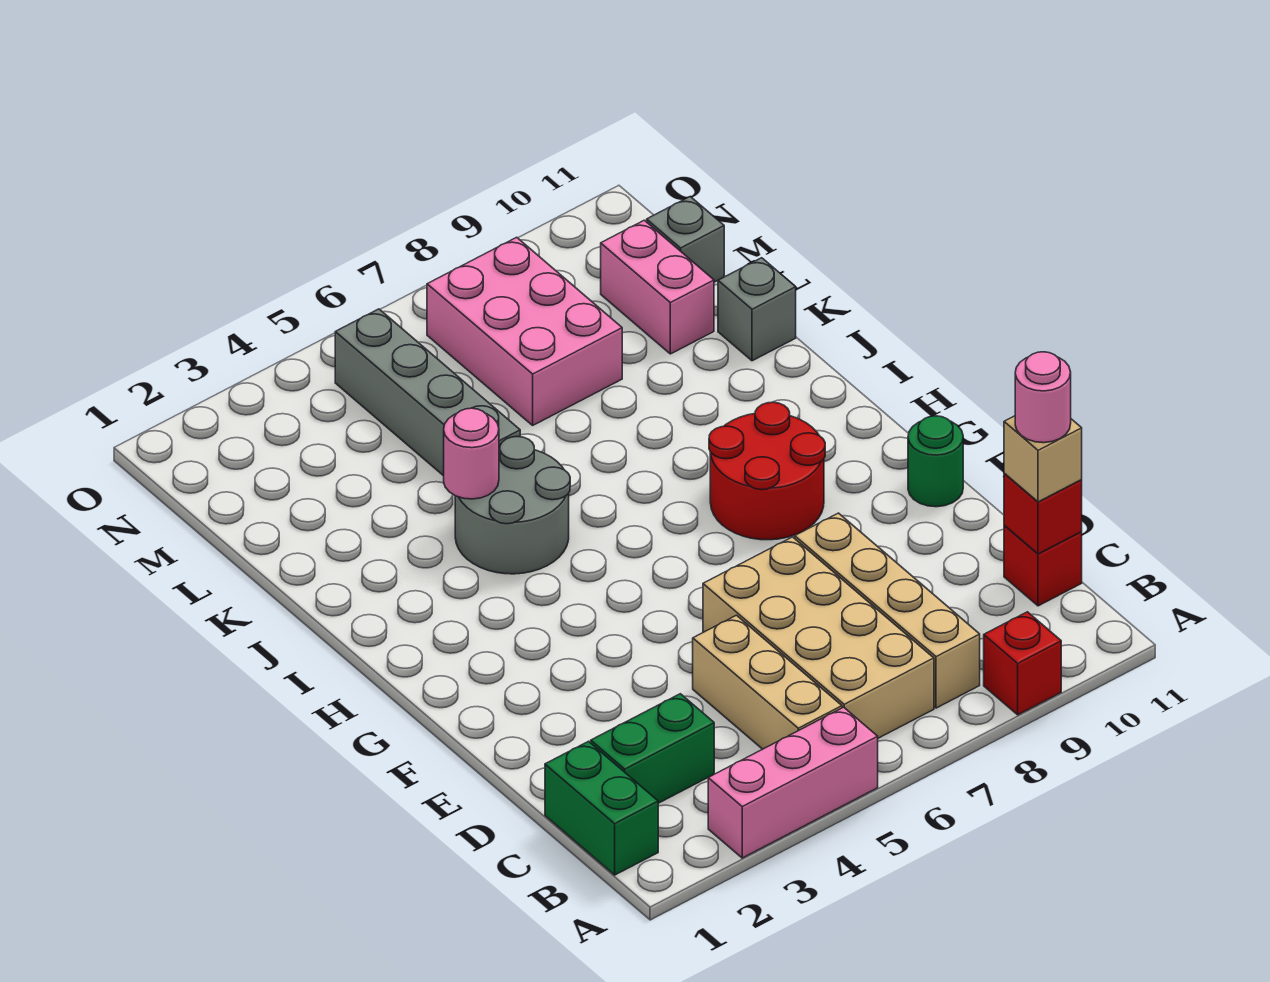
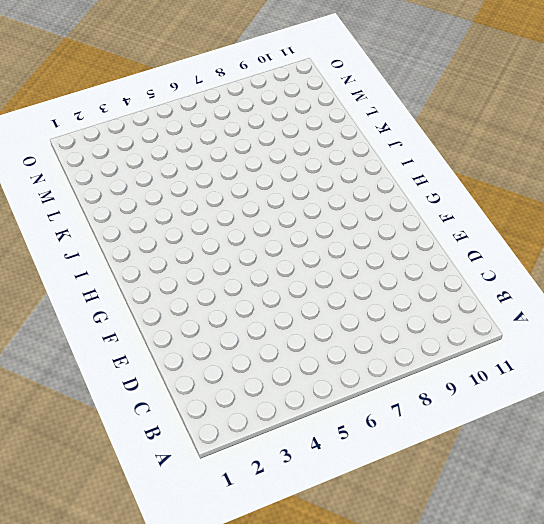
none -> pink brick A3:A5 level 1
none -> red brick A9 level 1
none -> green brick B1:C1 level 1

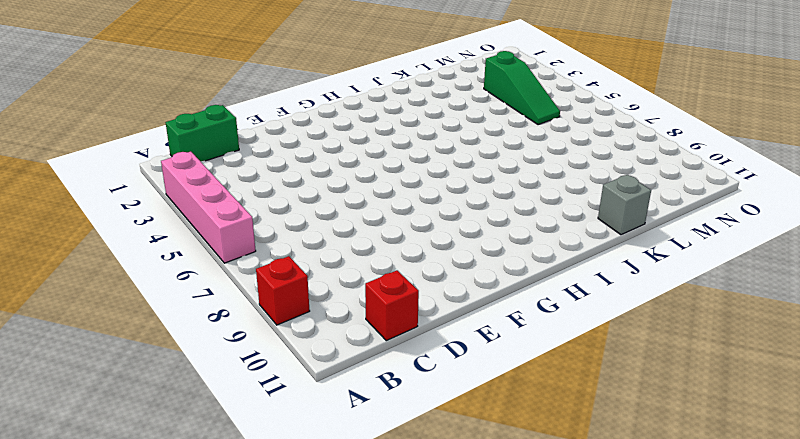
pink brick A3:A6 level 1 -> pink brick A3:A5 level 1
green slope M3:M5 level 1 top 3 -> grey brick K5:N5 level 1
none -> tan brick B5:D5 level 1
none -> tan brick B6:E7 level 1
none -> tan brick B8:E8 level 1

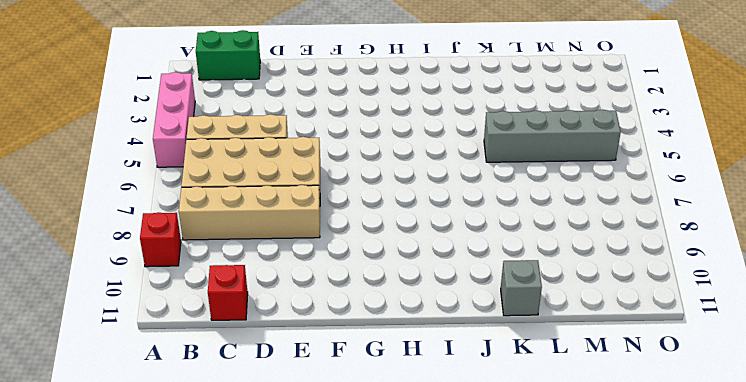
none -> green brick C2:C3 level 1
none -> green round brick F11 level 1
none -> red round brick G8:H9 level 1

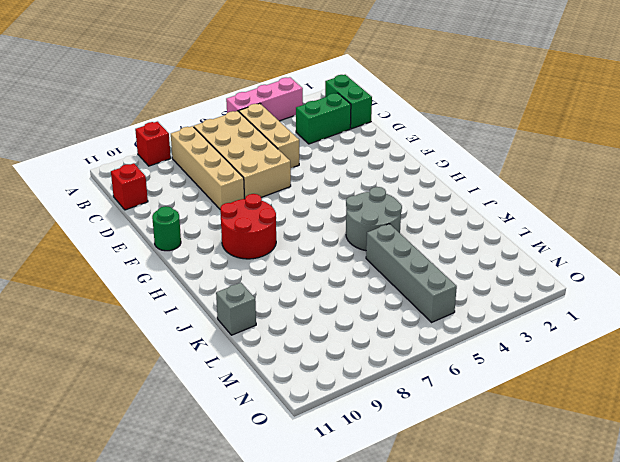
none -> pink brick L7:N8 level 1
none -> pink brick L10:M10 level 1
none -> grey brick M11 level 1

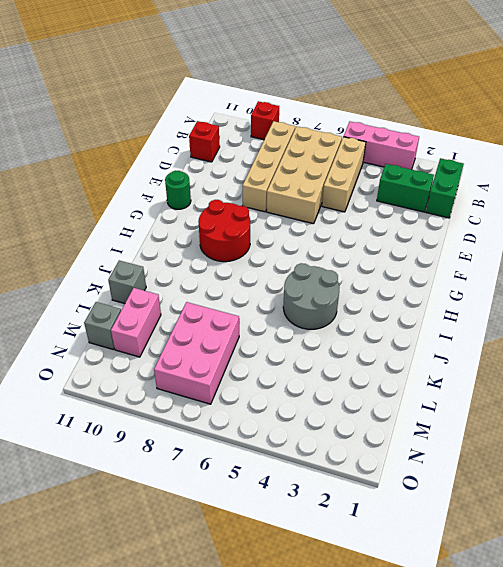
none -> grey brick K5:N5 level 1
none -> red brick C11 level 2
none -> pink round brick J4 level 2

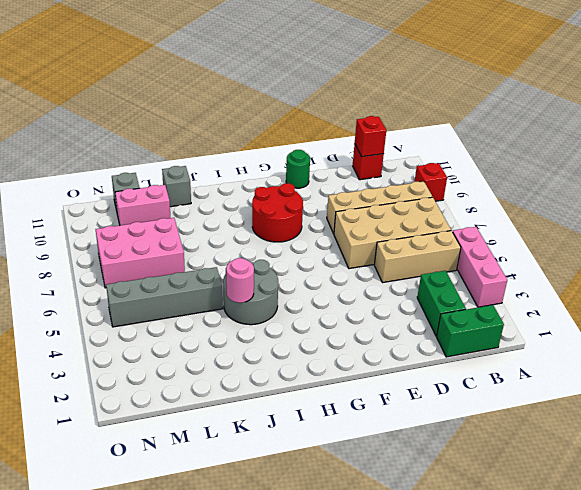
none -> tan brick C11 level 3
none -> pink round brick C11 level 4

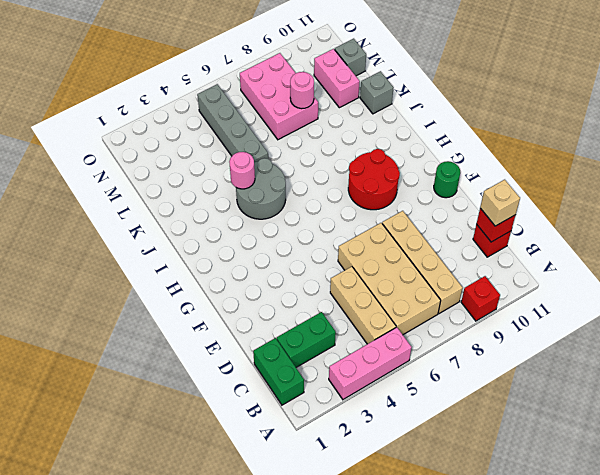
pink round brick L8 level 2 -> pink round brick C11 level 4

